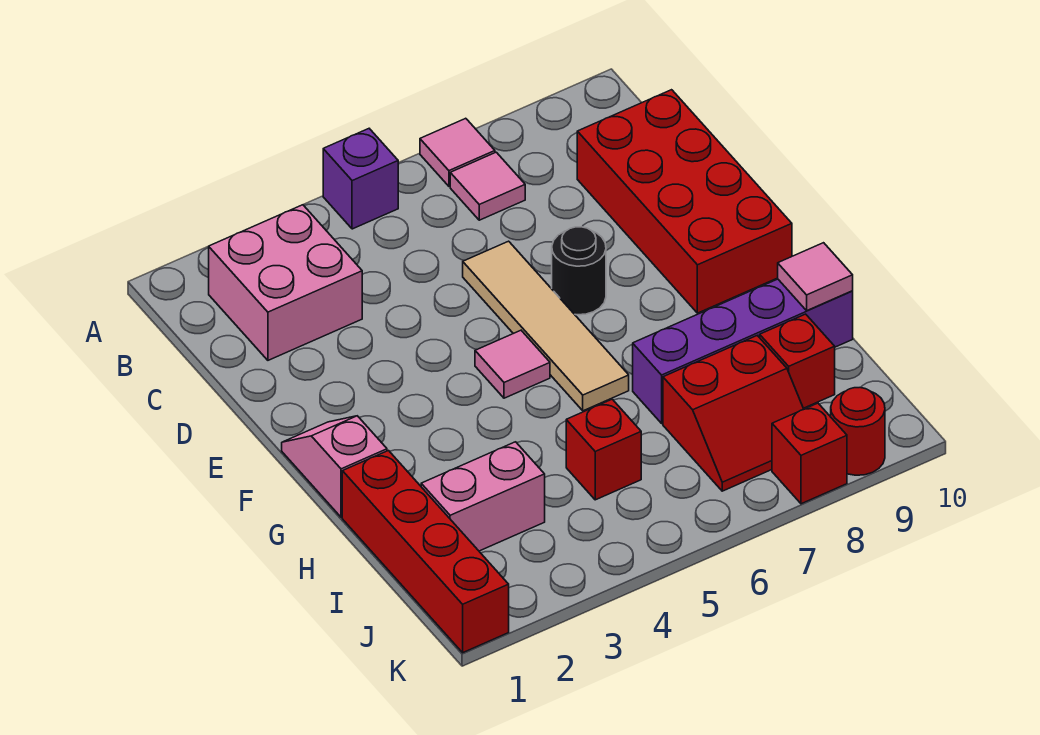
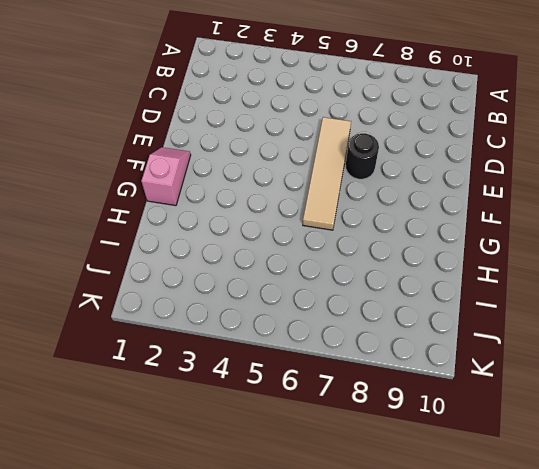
none -> purple brick A5 level 1
none -> pink tile A7 level 1
none -> pink brick B2:C3 level 1

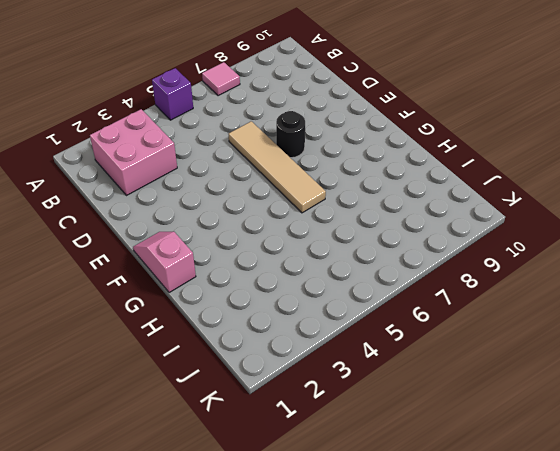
none -> pink tile B7 level 1
none -> red brick C9:F10 level 1
none -> pink tile F5 level 1

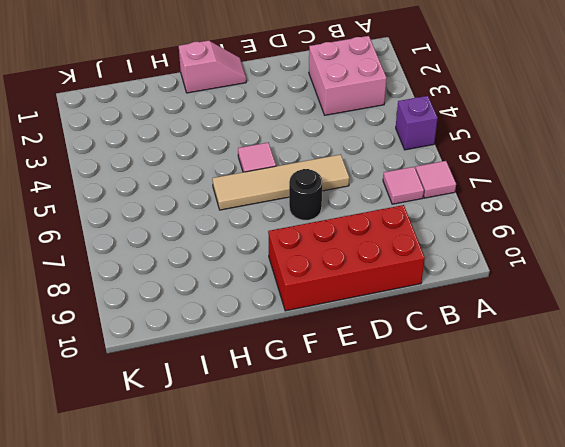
none -> red brick H1:K1 level 1
none -> purple brick H7:H10 level 1
none -> pink brick I2:I3 level 1

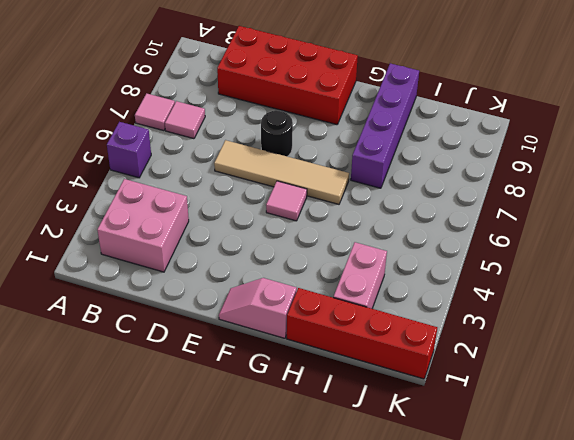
none -> red brick I5 level 1
none -> red slope I7:J8 level 1 top I
none -> red brick I9 level 1

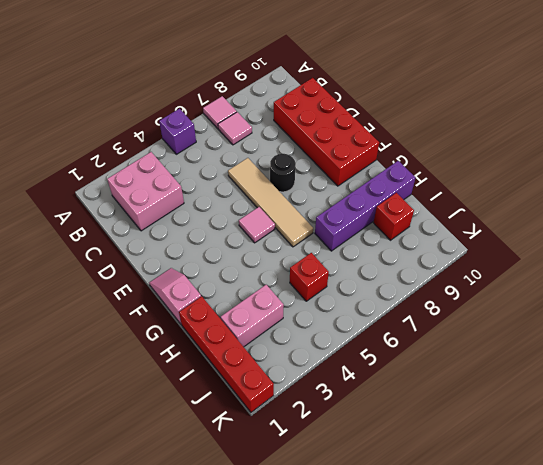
none -> red slope I7:J8 level 1 top I
none -> red brick K8 level 1
none -> red round brick K9 level 1

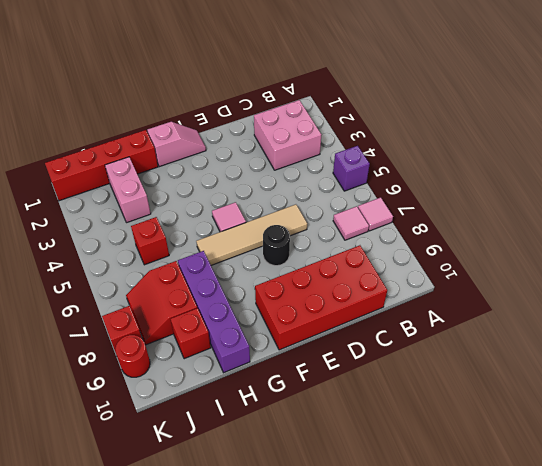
none -> pink tile H10 level 2

